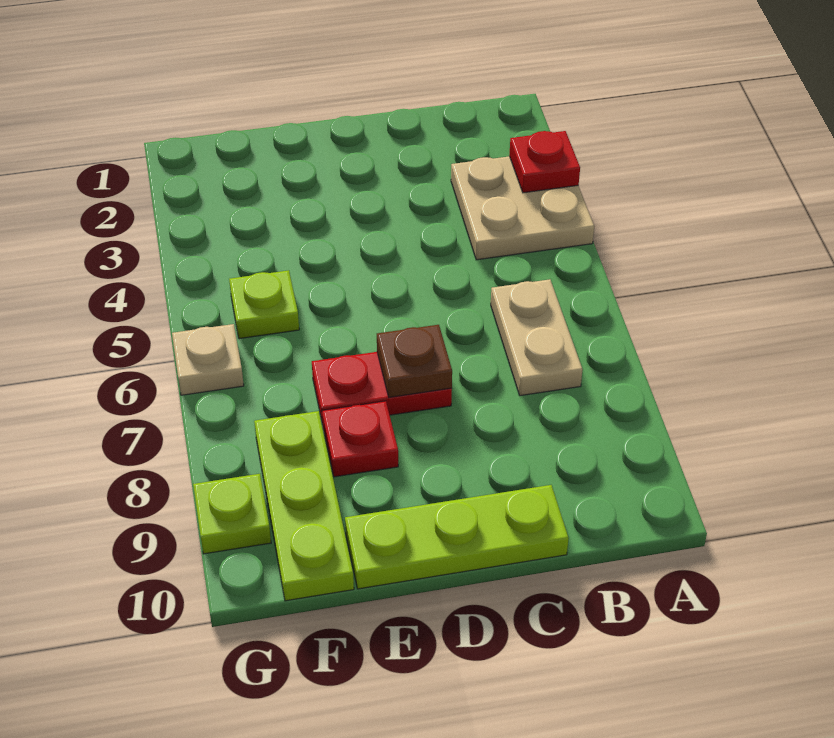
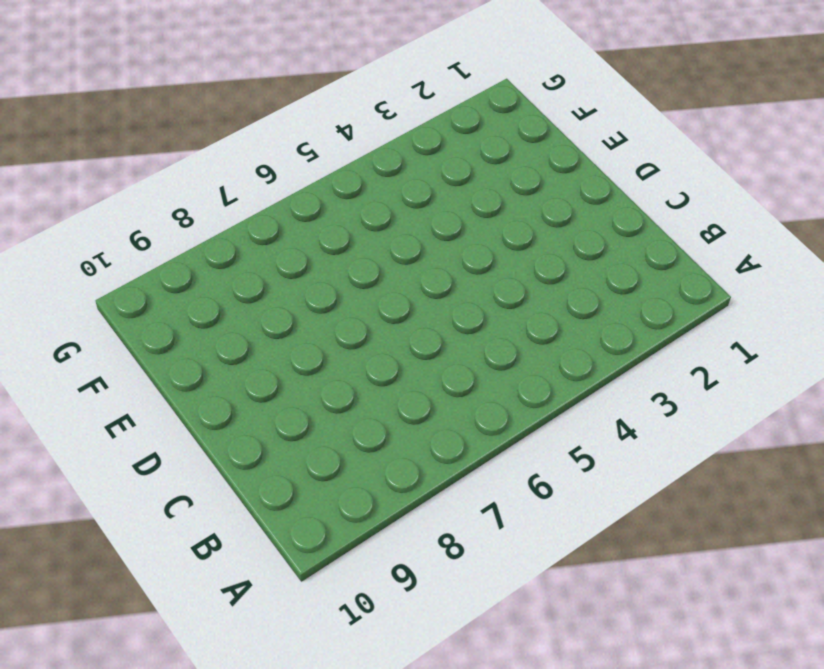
none -> tan plate A3:B4 level 1
none -> tan plate B6:B7 level 1

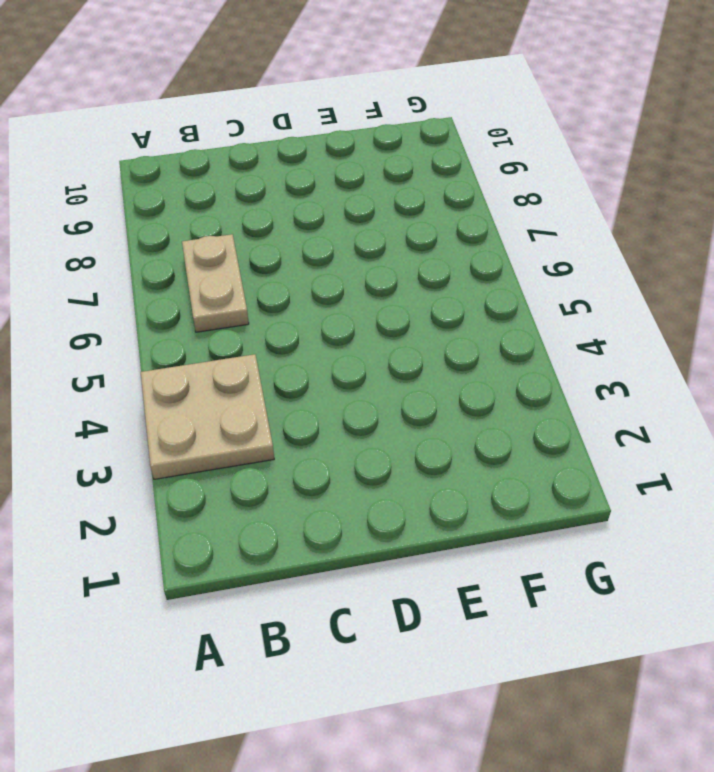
none -> lime plate C10:E10 level 1
none -> red plate D7:E7 level 1

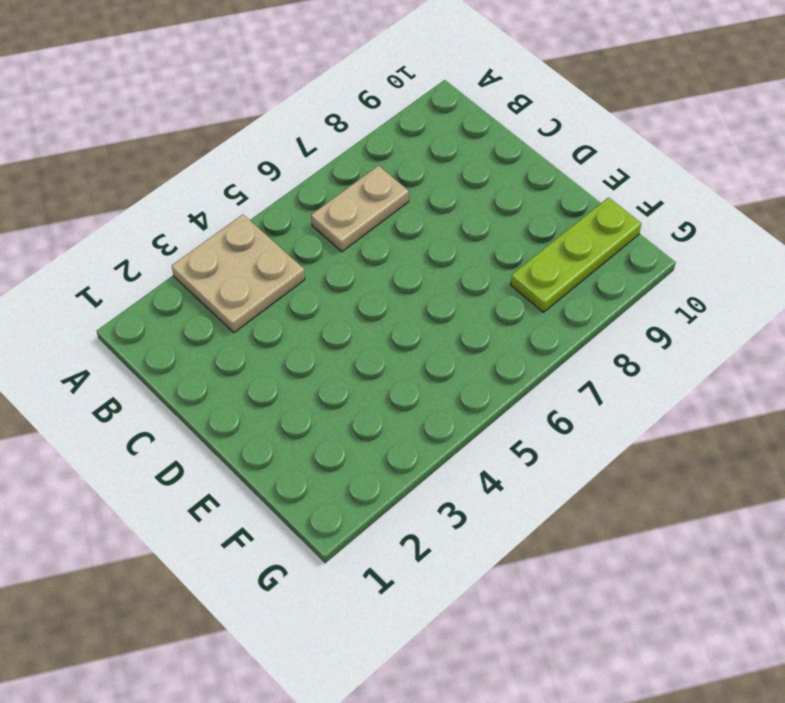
none -> lime plate C10:E10 level 1
none -> red plate D7:E7 level 1

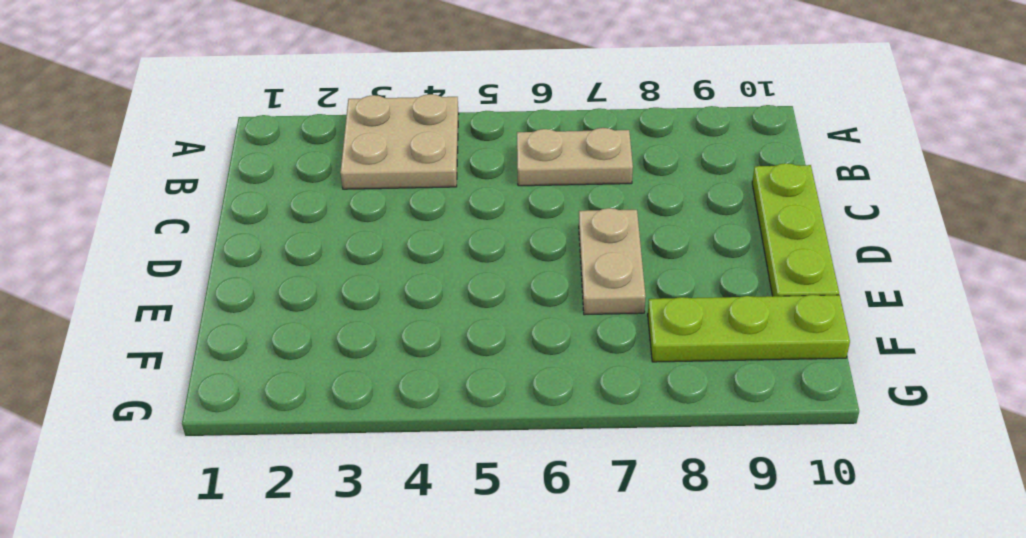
tan plate D7:E7 level 1 -> red plate D7:E7 level 1
none -> red plate E8 level 1
none -> lime plate F5 level 1

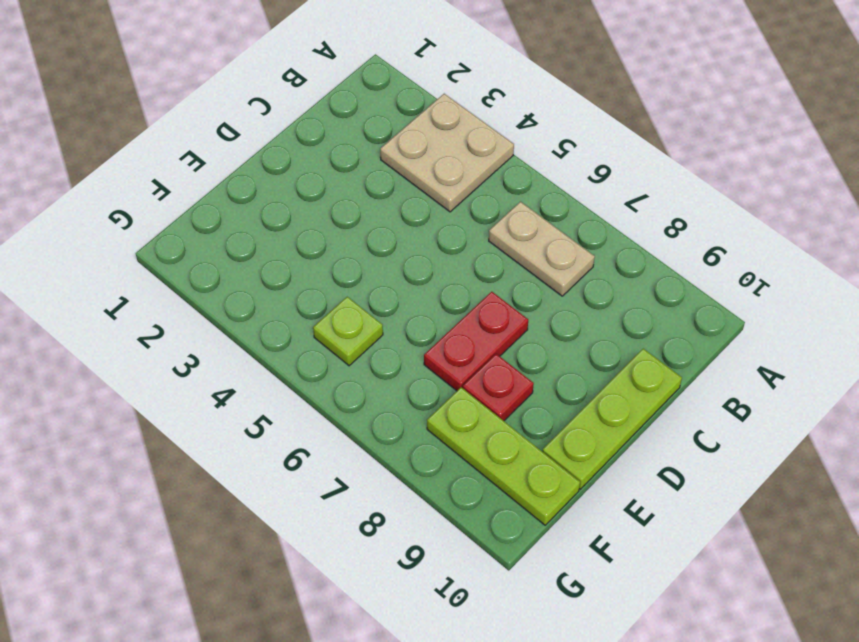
none -> tan plate G6 level 1
none -> lime plate G9 level 1

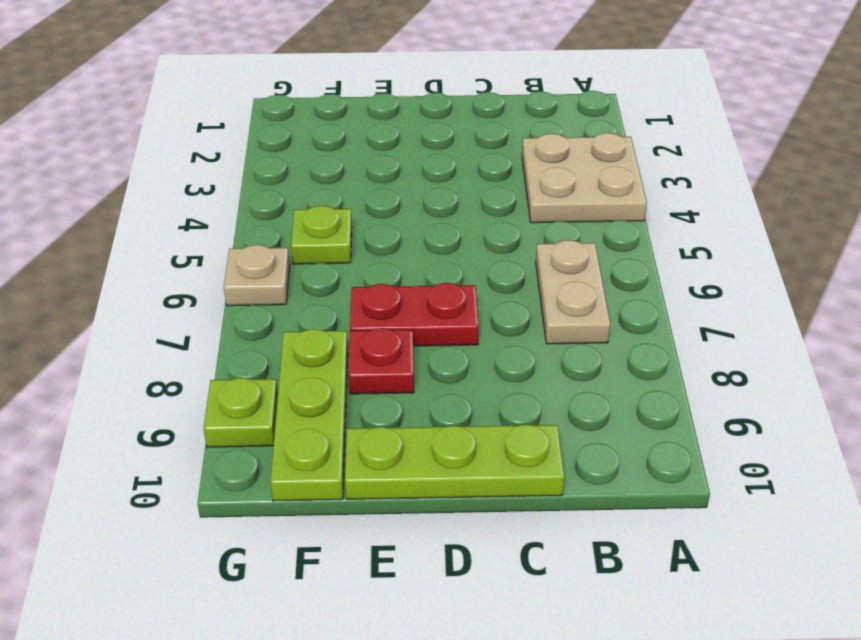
none -> red plate A3 level 2
none -> brown plate D7 level 2

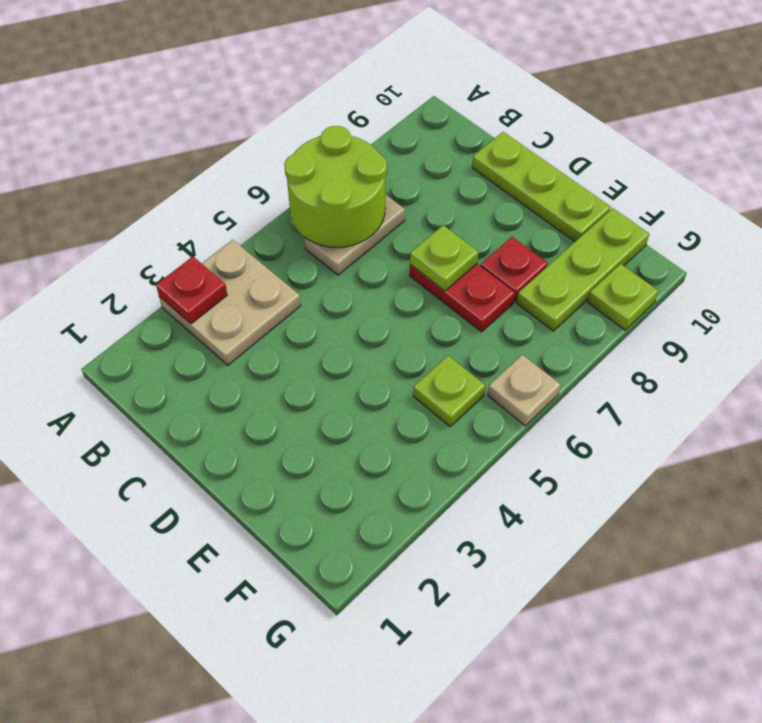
lime round brick A6:B7 level 2 -> none
lime plate D7 level 2 -> brown plate D7 level 2

